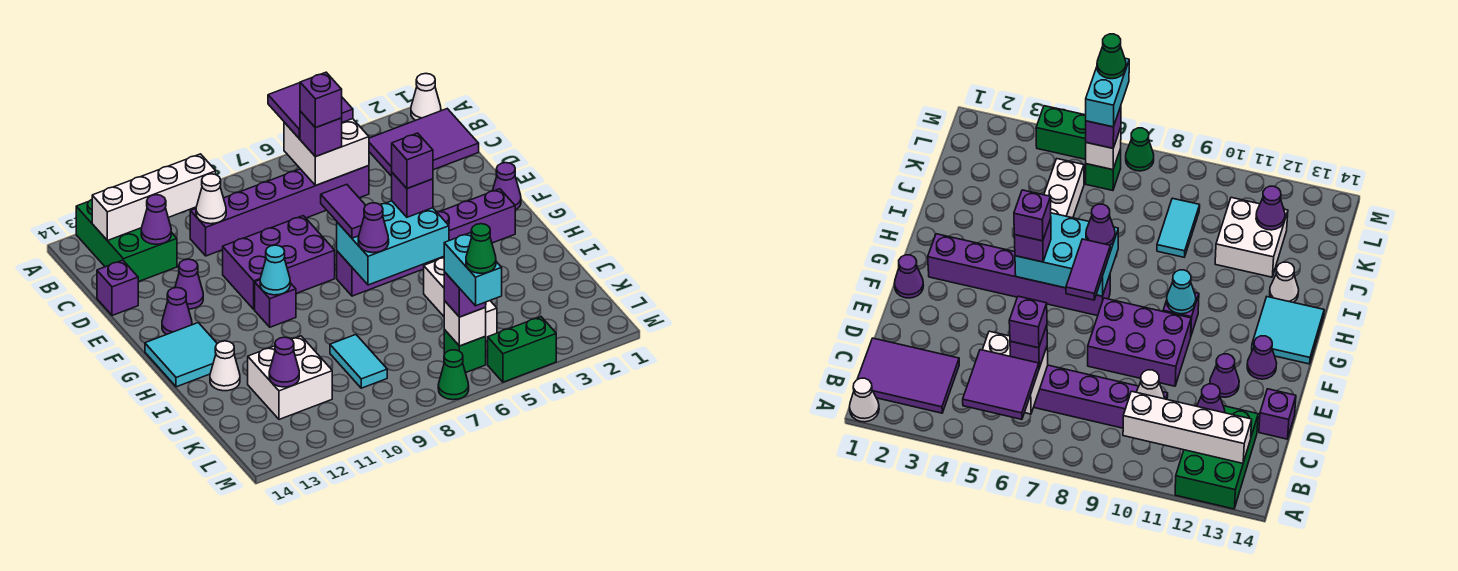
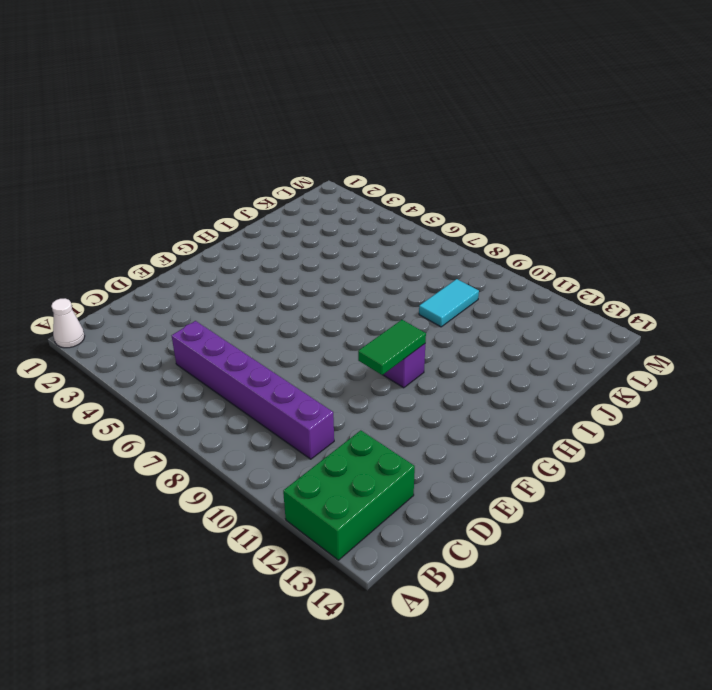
green tile F10:G10 level 2 -> cyan cone G10 level 2
none -> purple tile B1:C3 level 1
none -> purple brick D14 level 1
none -> purple brick E8:F10 level 1
none -> purple cone E12 level 1

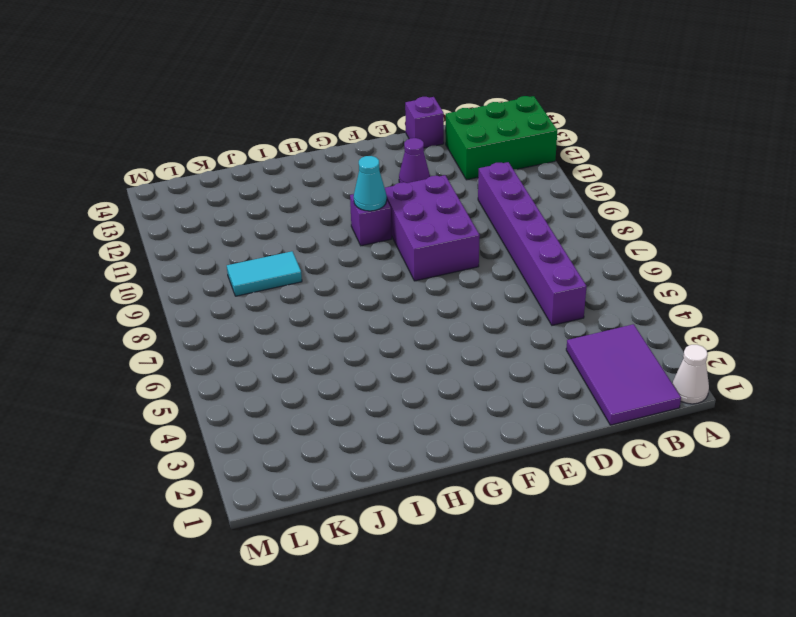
none -> purple cone F1 level 1
none -> purple cone F13 level 1
none -> purple brick G2:G7 level 1
none -> cyan tile G13:H14 level 1

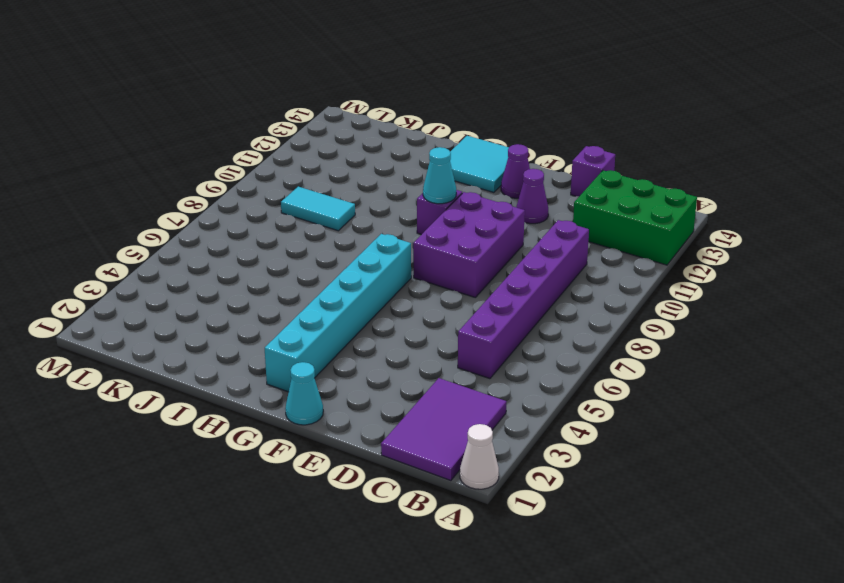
cyan cone F1 level 1 -> purple cone F1 level 1
cyan brick G2:G7 level 1 -> purple brick G2:G7 level 1
none -> white brick I5:K5 level 1
none -> white cone I13 level 1
none -> white brick J11:K12 level 1
none -> green brick L6 level 1

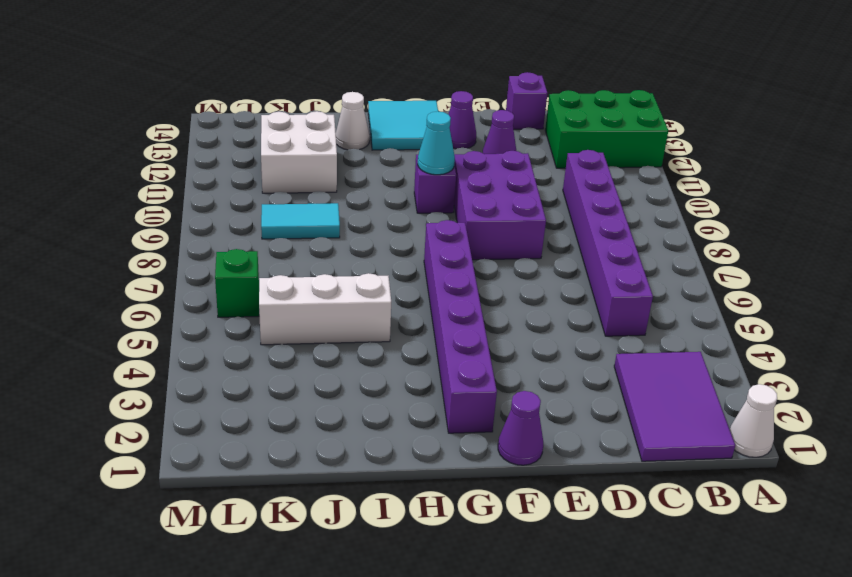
none -> green brick M4:M5 level 1
none -> green cone M7 level 1
none -> white brick B5:C6 level 2
none -> white brick B10:B13 level 2

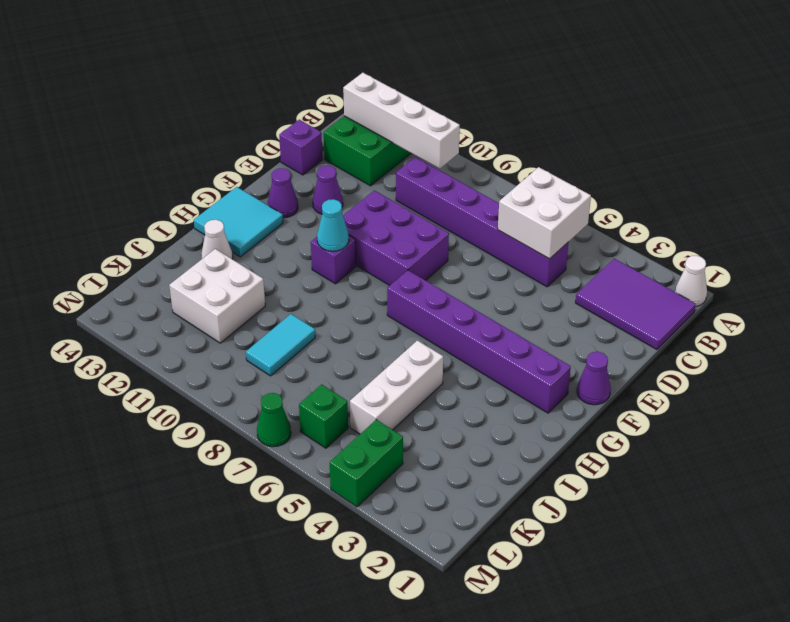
green brick L4:M4 level 1 -> green brick M4:M5 level 1
none -> white cone C10 level 2
none -> purple cone C12 level 2
none -> cyan brick G5:H7 level 2
none -> purple cone K12 level 2

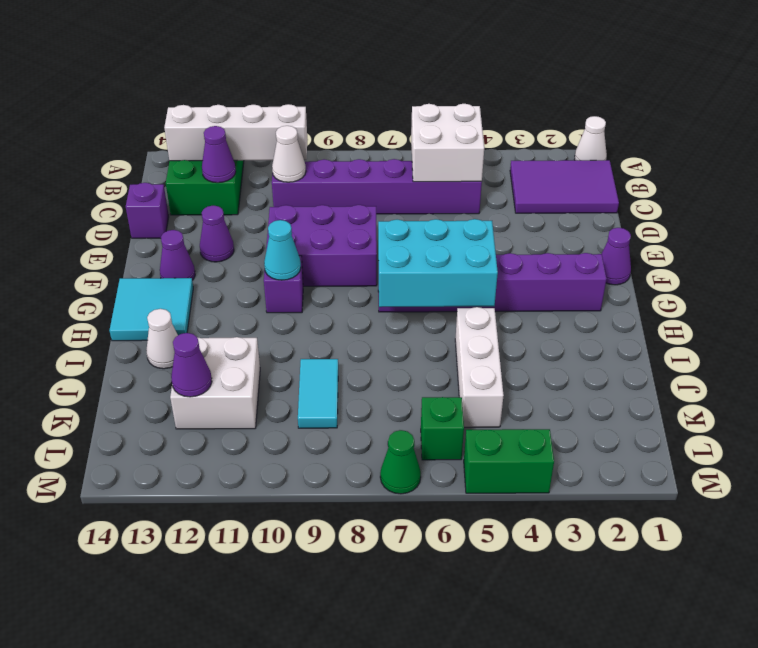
none -> white brick L6 level 2
none -> purple tile A5:B6 level 3
none -> purple brick C6 level 3
none -> purple tile F7:G7 level 3

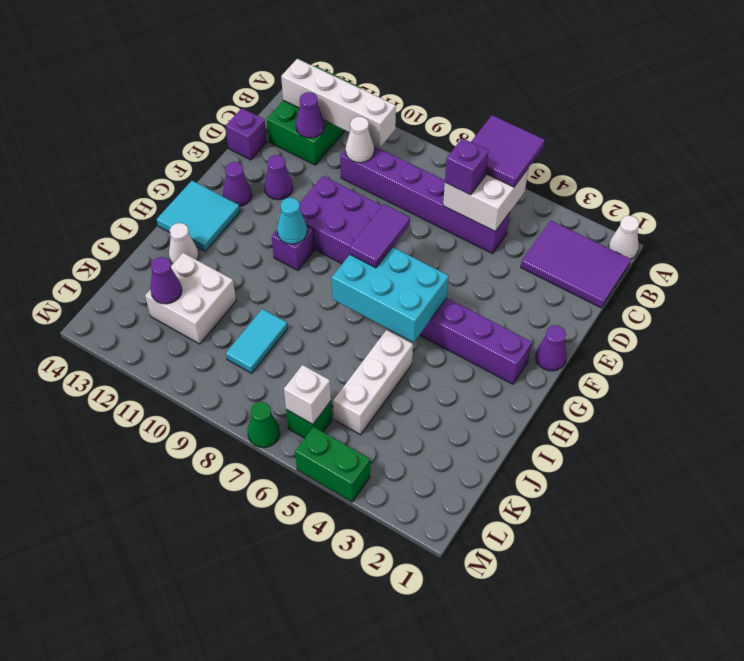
none -> purple brick G5 level 3
none -> purple cone H7 level 3
none -> purple brick L6 level 3
none -> purple brick C6 level 4

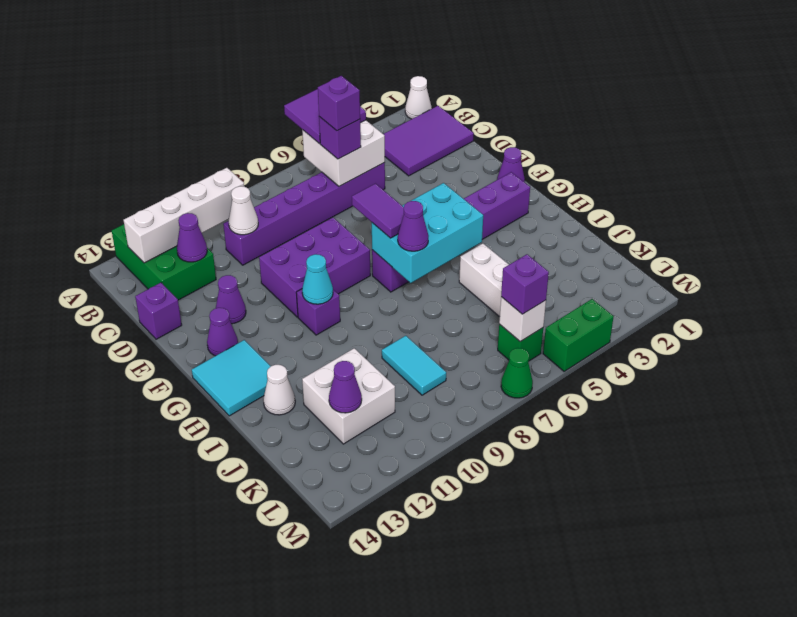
none -> purple brick G5 level 3
none -> purple brick G5 level 4
none -> cyan brick L6:M6 level 4
none -> green cone M6 level 5

